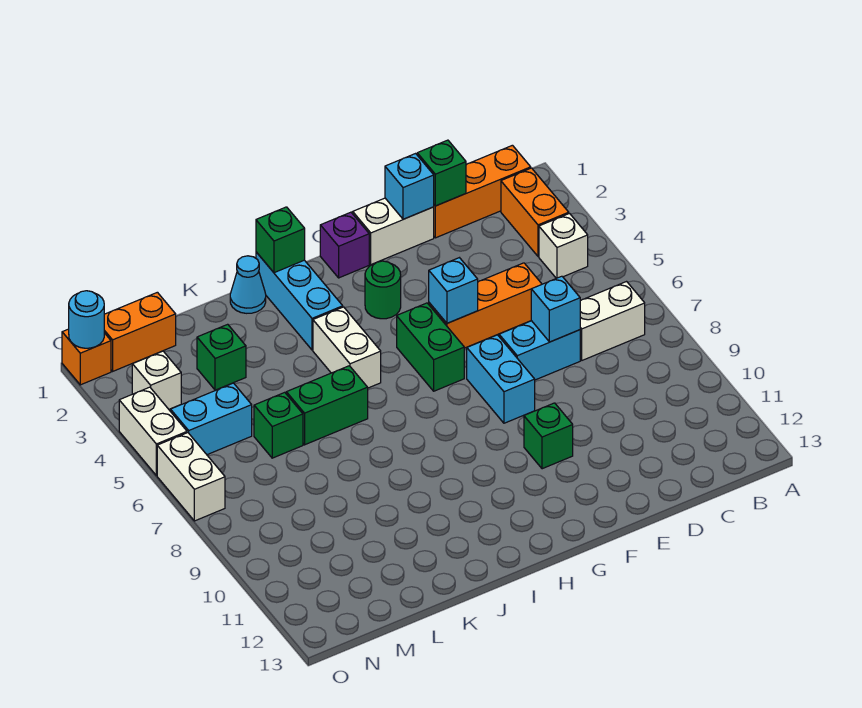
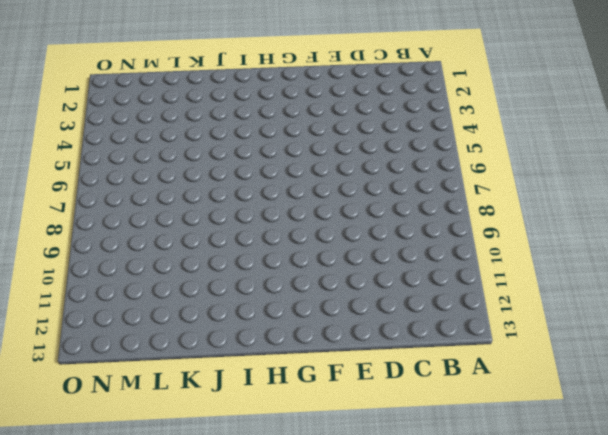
none -> orange brick B1:D1 level 1
none -> orange brick B2:B3 level 1
none -> white brick B4 level 1
none -> white brick B7:C7 level 1

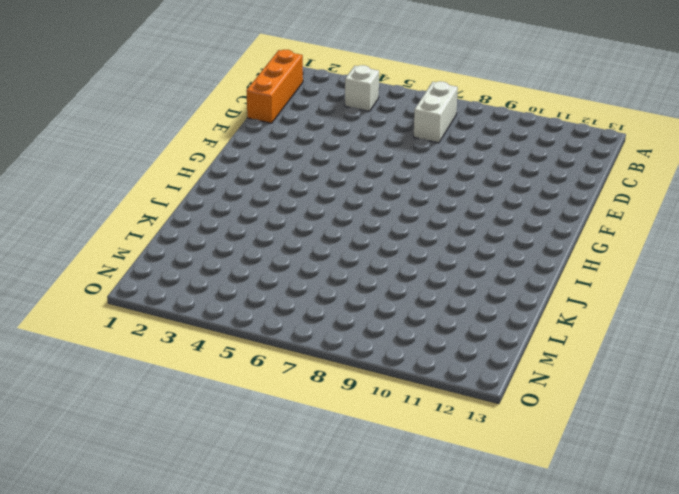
none -> orange brick B2:B3 level 1
none -> orange brick D5:F5 level 1
none -> cyan brick D7:E7 level 1
none -> white brick E1:F1 level 1

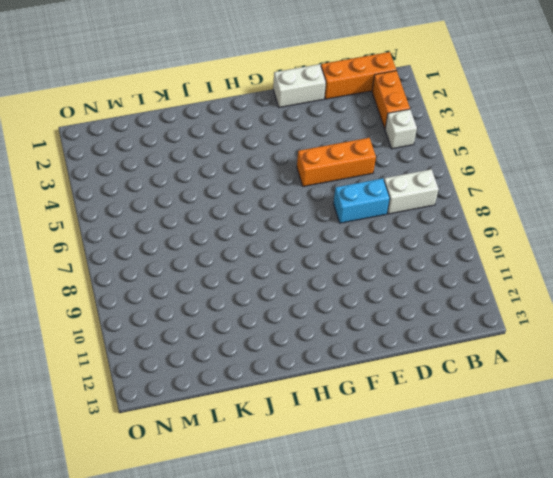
none -> cyan brick F7:F8 level 1
none -> green brick F10 level 1
none -> purple brick G1 level 1
none -> green round brick G3 level 1

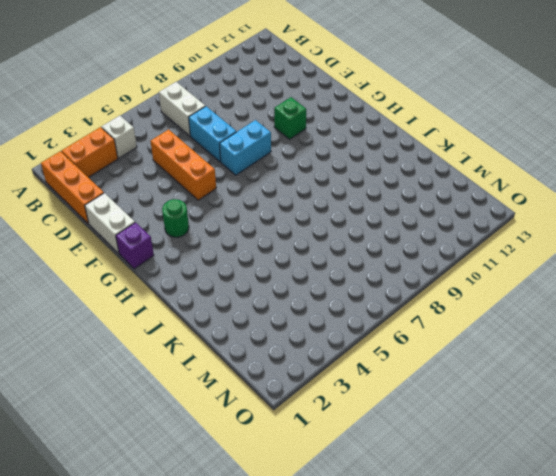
none -> green brick G5:G6 level 1
none -> cyan brick I1:I3 level 1
none -> white brick I4:I5 level 1
none -> cyan cone J1 level 1

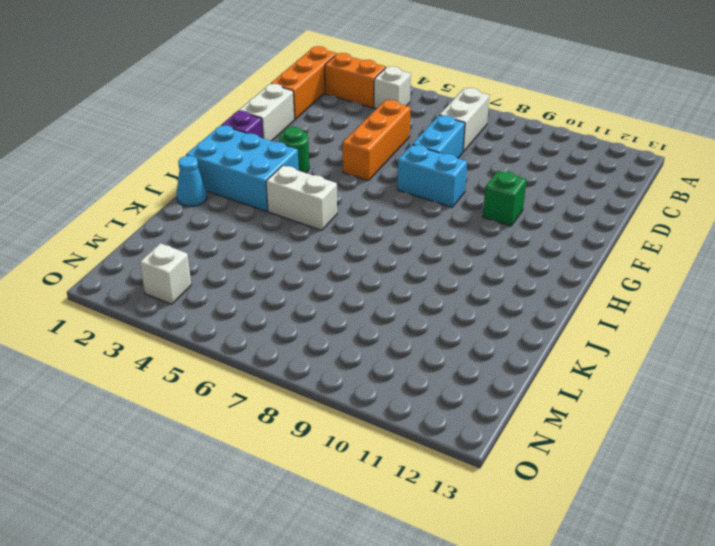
cyan brick H1:I3 level 1 -> cyan brick I1:I3 level 1
none -> green brick G5:G6 level 1
none -> green brick J6:K6 level 1
none -> green brick L3 level 1
none -> green brick L6 level 1

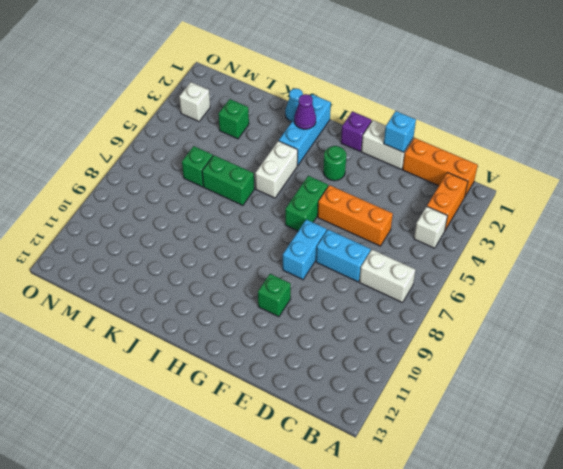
purple cone I2 level 2 -> none
none -> orange brick M1:N1 level 1
none -> cyan brick M5:N5 level 1
none -> orange brick O1 level 1
none -> white brick O4:O5 level 1

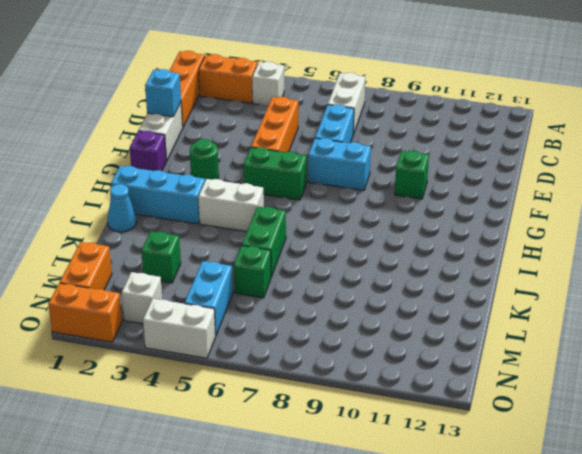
orange brick O1:O2 level 1 -> orange brick O1 level 1
none -> white brick O6:O7 level 1
none -> green brick D1 level 2
none -> cyan brick D7 level 2
none -> cyan brick F5 level 2

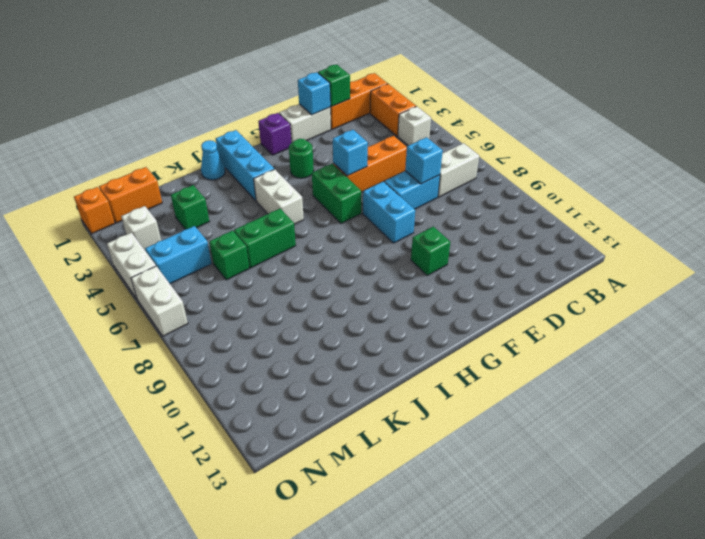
none -> green brick I1 level 2
none -> cyan round brick O1 level 2

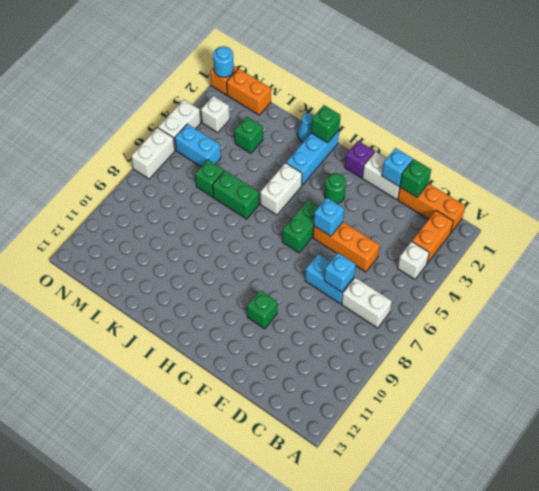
none -> cyan brick F7:F8 level 1

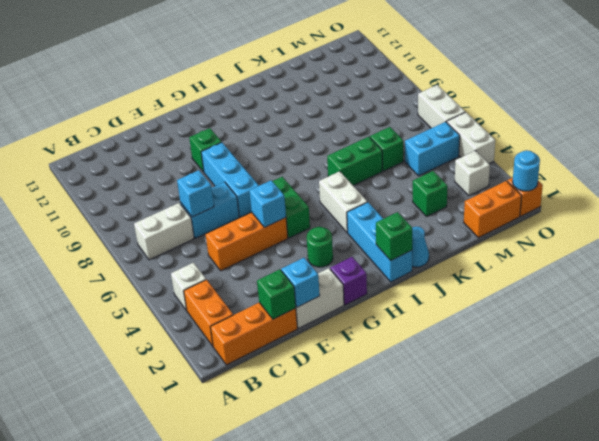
cyan brick F7:F9 level 1 -> cyan brick F7:F8 level 1

